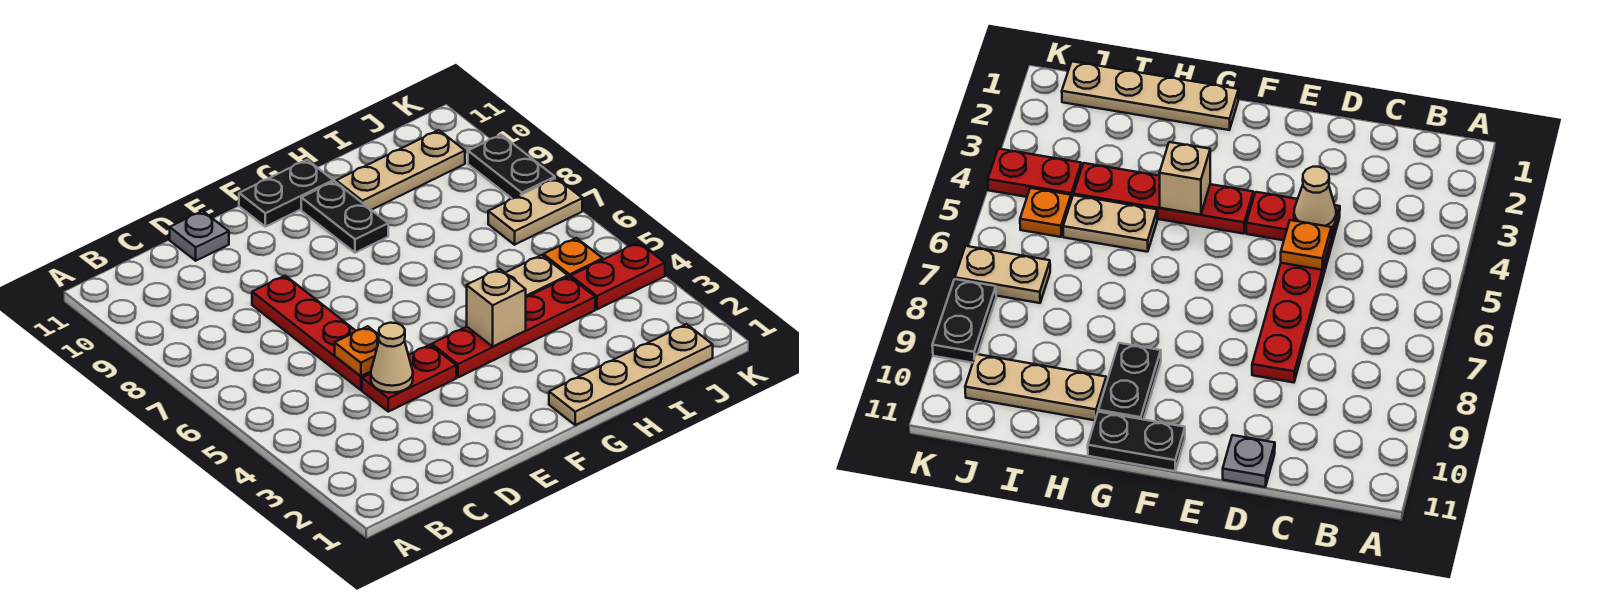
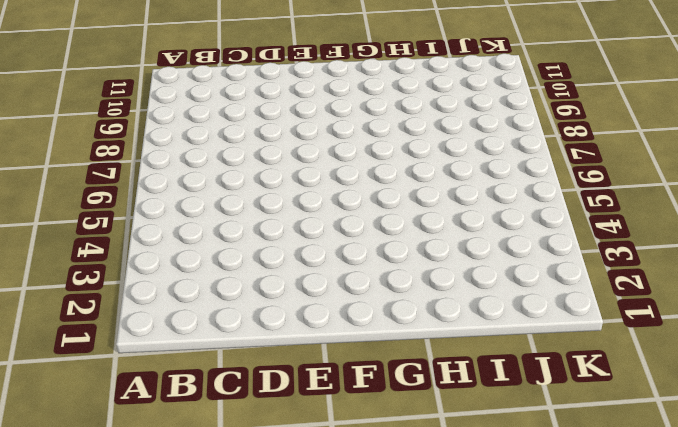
none -> red plate D4:E4 level 1
none -> red plate D5:D8 level 1
none -> grey plate D11 level 1

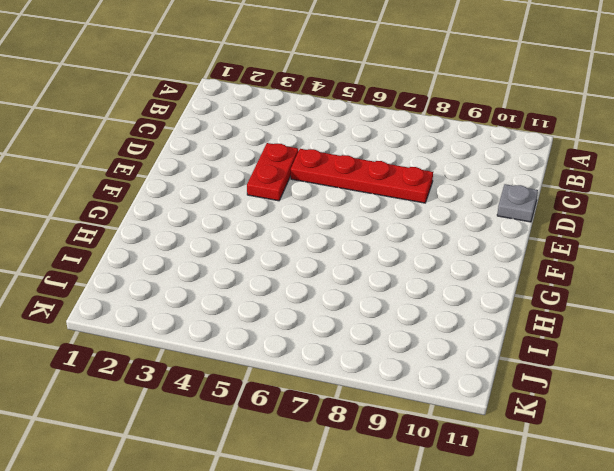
none -> red plate F4:I4 level 1
none -> black plate F11:G11 level 1
none -> tan plate G1:J1 level 1

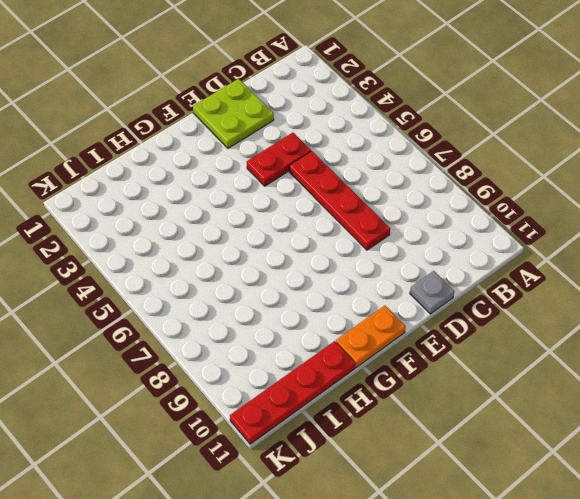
lime plate D1:E2 level 1 -> none
orange plate F11:G11 level 1 -> black plate F11:G11 level 1
red plate H11:K11 level 1 -> red plate F4:I4 level 1
none -> tan plate G1:J1 level 1
none -> black plate G9:G10 level 1
none -> tan plate H5:I5 level 1

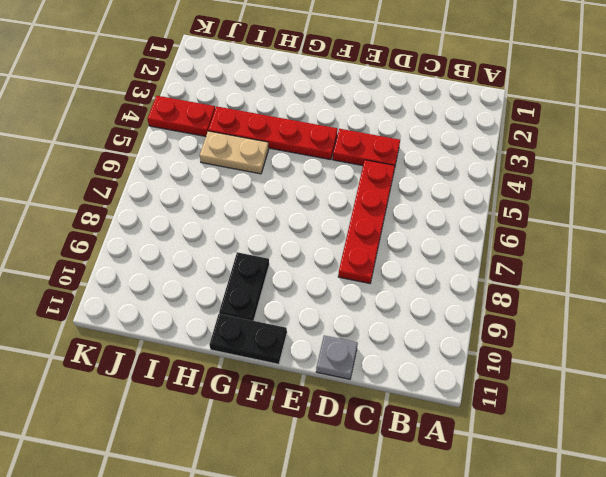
none -> tan plate G1:J1 level 1
none -> tan plate H10:J10 level 1
none -> orange plate J5 level 1

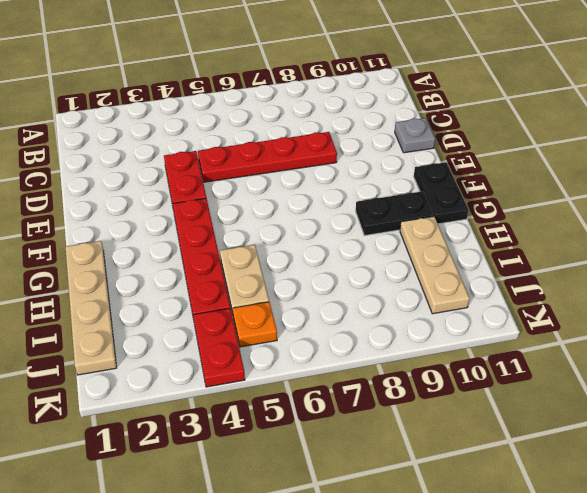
none -> tan plate J7:K7 level 1
none -> black plate K8:K9 level 1
none -> tan cone D4 level 2

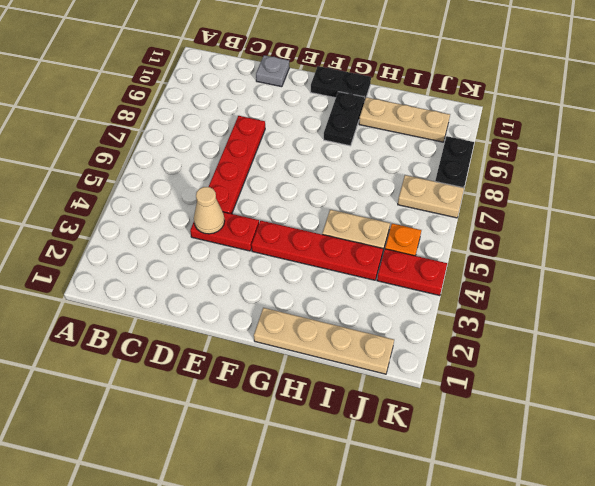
none -> orange plate D5 level 2
none -> tan brick G4 level 2

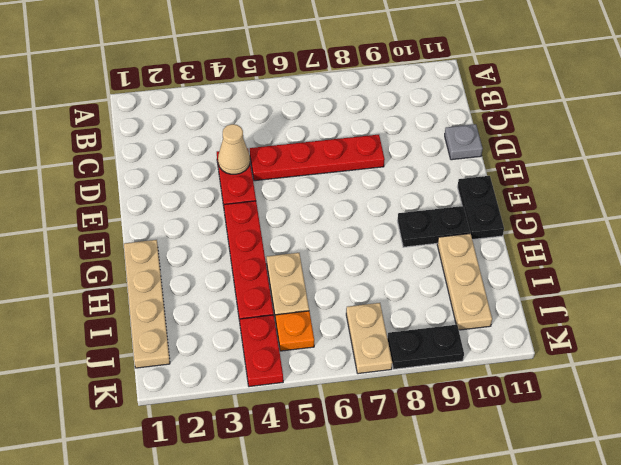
none -> orange plate D5 level 2
none -> tan brick G4 level 2

